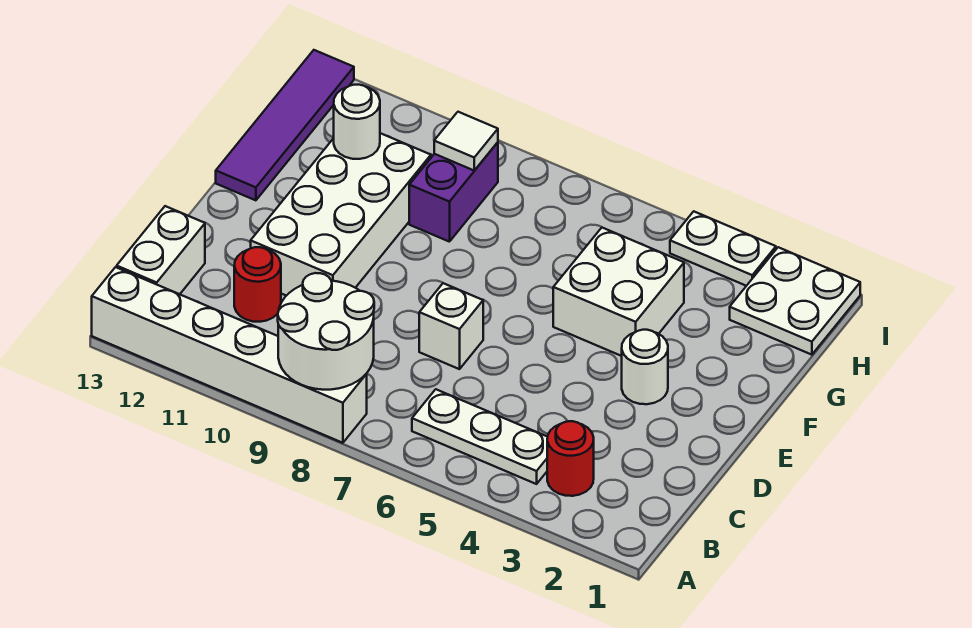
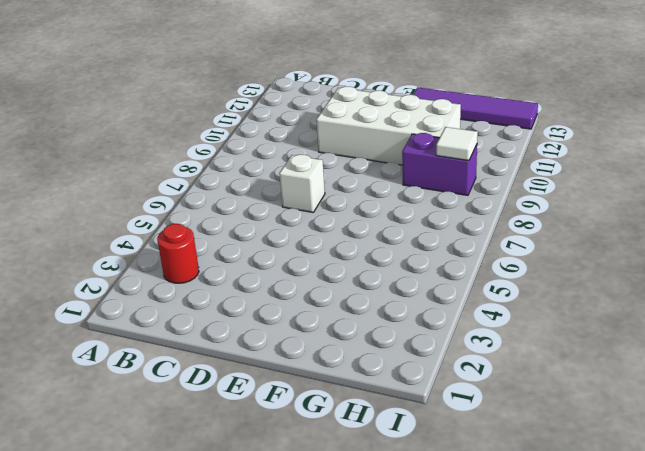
none -> white brick A8:A13 level 1
none -> white plate B4:B6 level 1
none -> white brick B13:C13 level 1

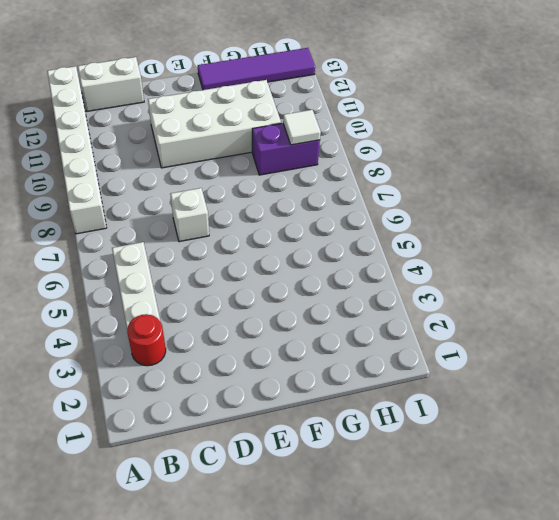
none -> red round brick C11 level 1
none -> white round brick E3 level 1
none -> white brick F4:G5 level 1

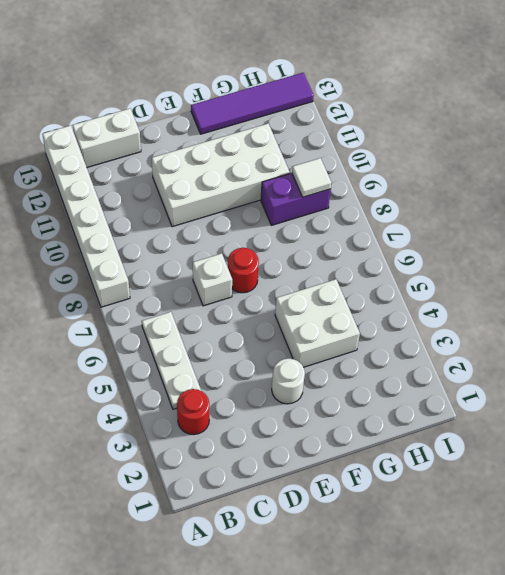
red round brick E7 level 1 -> red round brick C11 level 1
none -> white plate H1:I2 level 1
none -> white plate I3:I4 level 1
none -> white round brick A8:B9 level 2

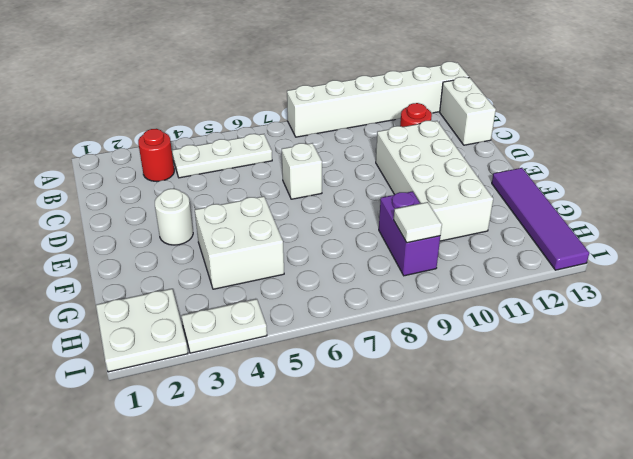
none -> white round brick A8:B9 level 2
none -> white round brick G11 level 2

